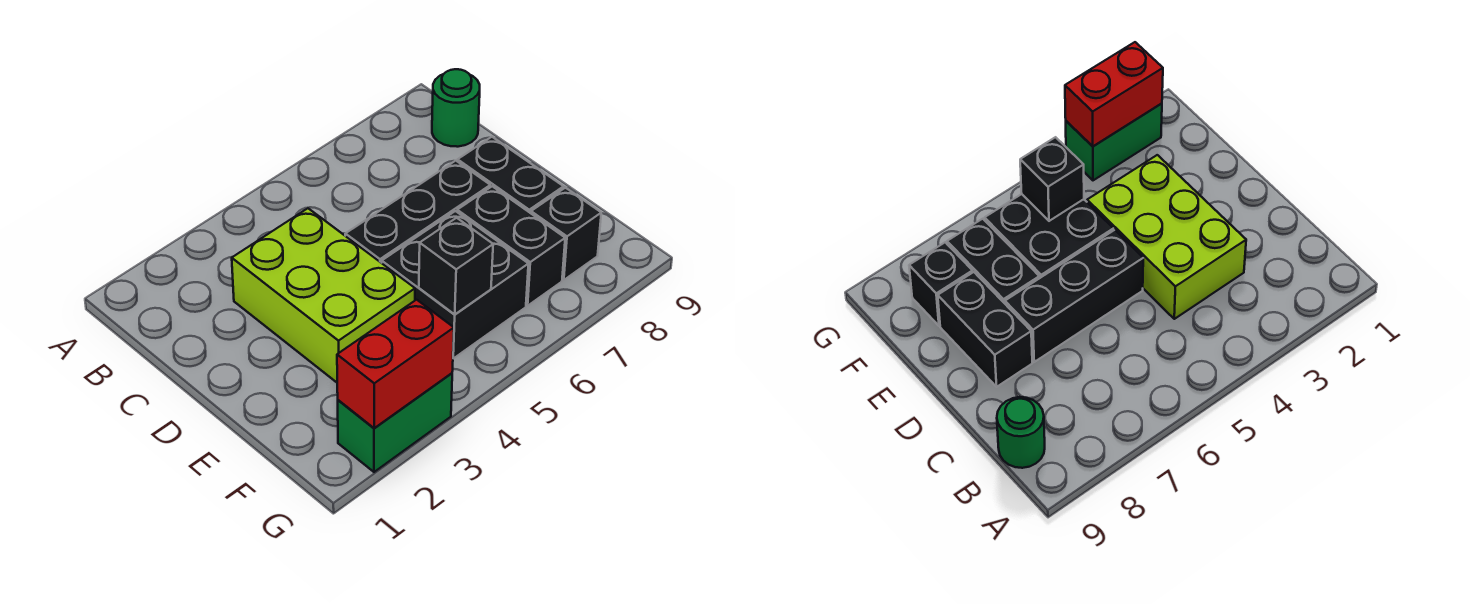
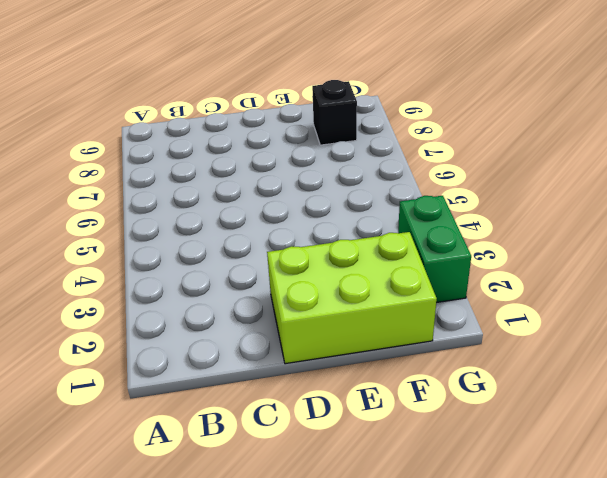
lime brick D1:F2 level 1 -> lime brick C3:E4 level 1
none -> green round brick B9 level 1
none -> black brick D5:D7 level 1

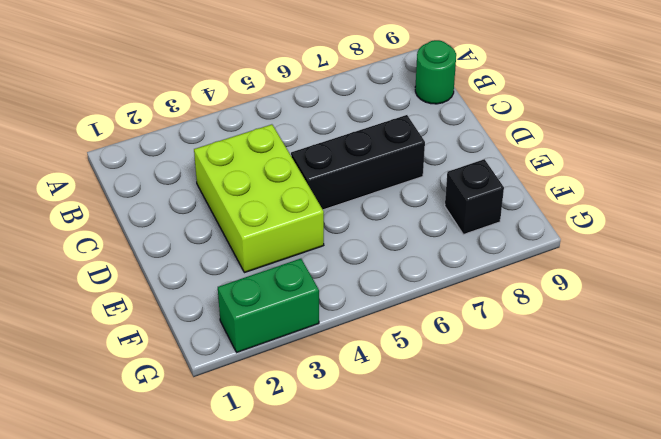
none -> black brick D8:E8 level 1
none -> black brick E5:F6 level 1

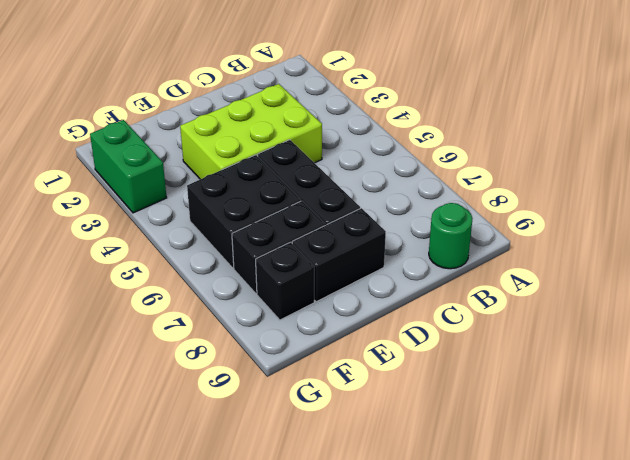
none -> black brick F5 level 2
none -> red brick G2:G3 level 2

